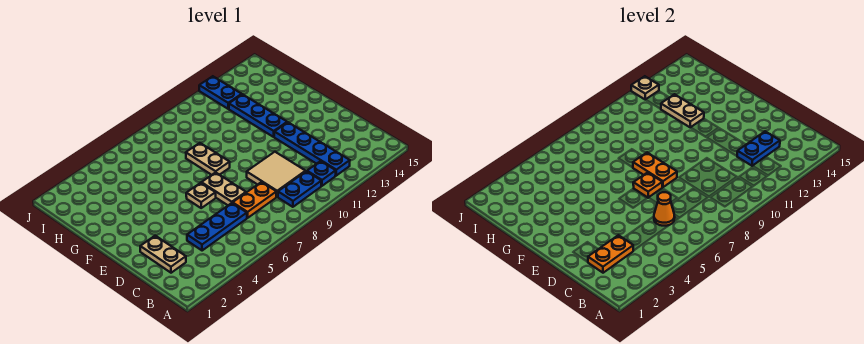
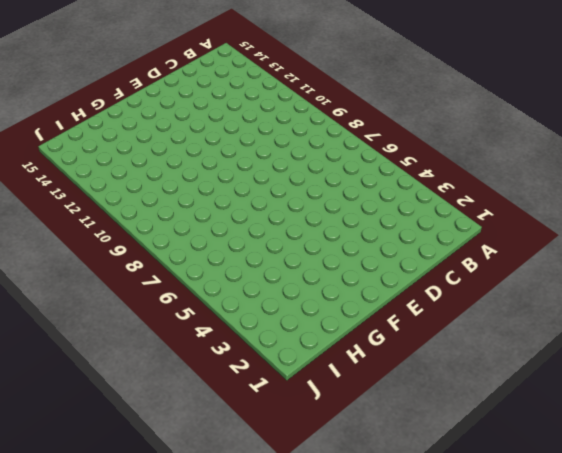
none -> blue plate B9:B10 level 1
none -> blue plate B11 level 1
none -> blue plate B12:E12 level 1

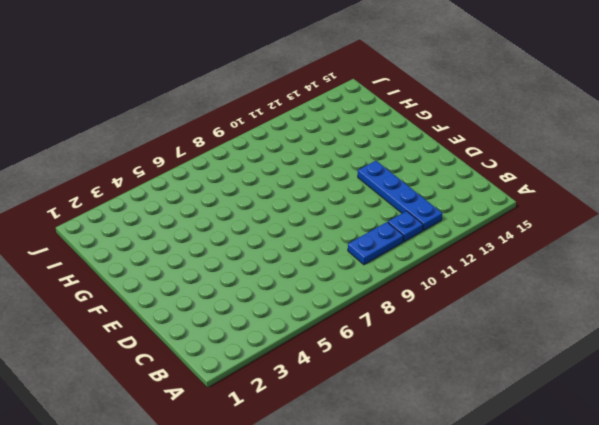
none -> tan plate C2:D2 level 1
none -> blue plate C4:C6 level 1
none -> orange plate C7:C8 level 1

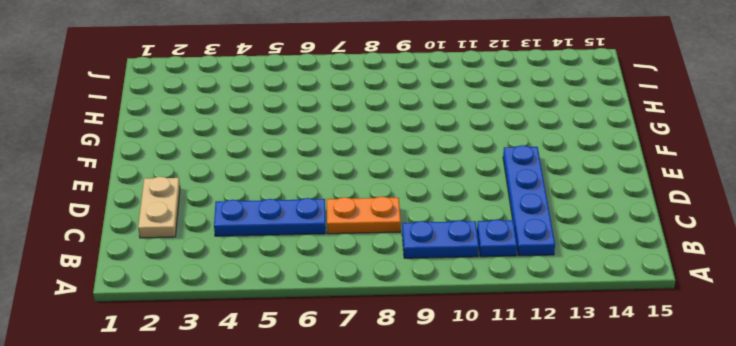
none -> tan tile C9:D10 level 1
none -> tan plate D7:E7 level 1
none -> tan plate E6 level 1

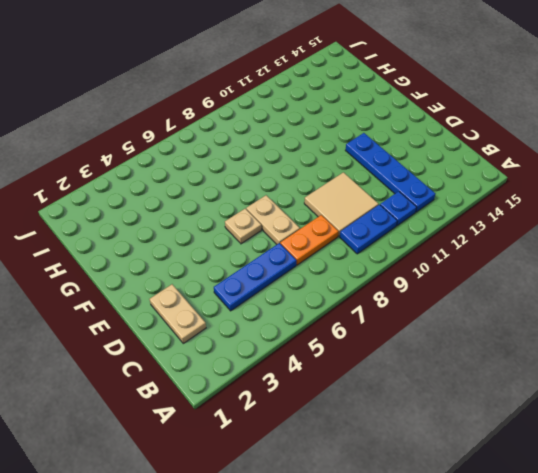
none -> tan plate F8:G8 level 1
none -> blue plate F12:H12 level 1
none -> blue plate I12:J12 level 1

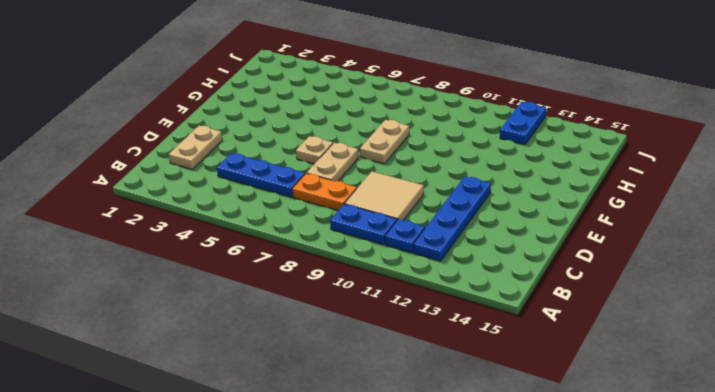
none -> blue plate F12:H12 level 1
none -> orange plate C2:C3 level 2
none -> orange cone C6 level 2

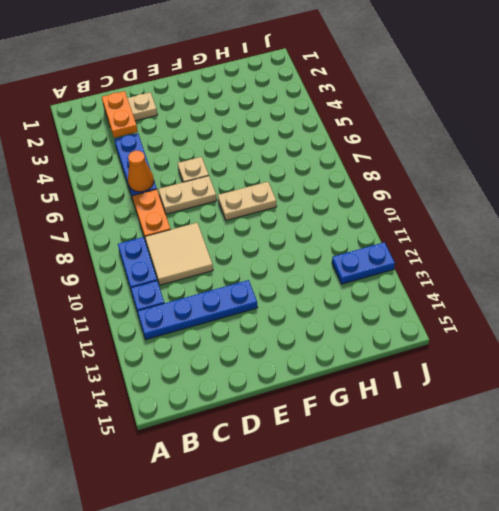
none -> blue plate F12:H12 level 1
none -> blue plate C12:C13 level 2
none -> orange plate E7 level 2

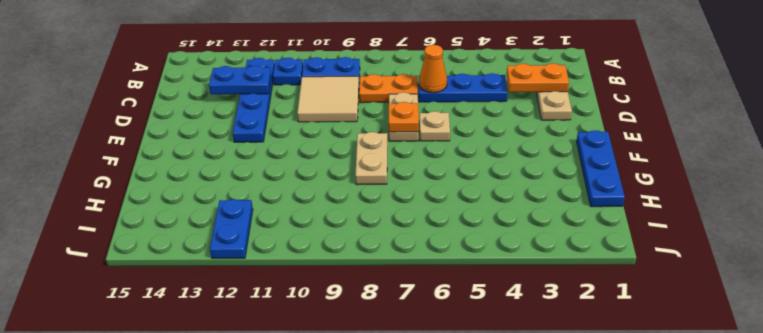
blue plate F1:H1 level 1 -> blue plate F12:H12 level 1
none -> orange plate E8:F8 level 2
none -> tan plate G12:H12 level 2
none -> tan plate J12 level 2

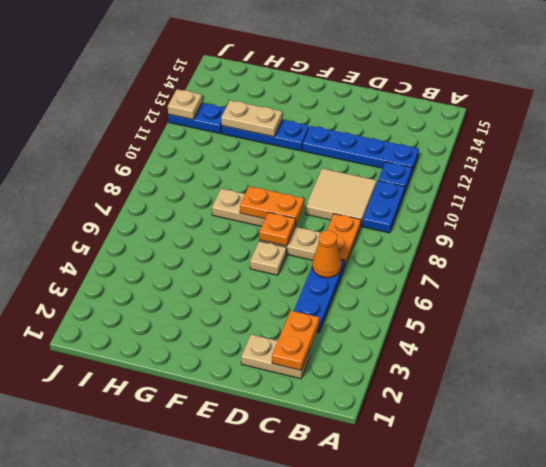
none -> blue plate C12:C13 level 2

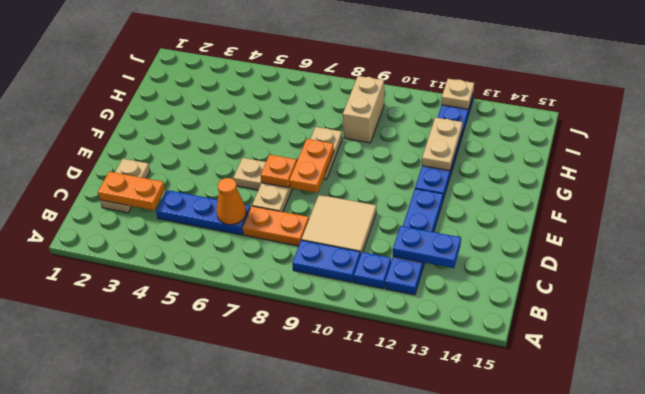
tan brick H9:I9 level 1 -> none

